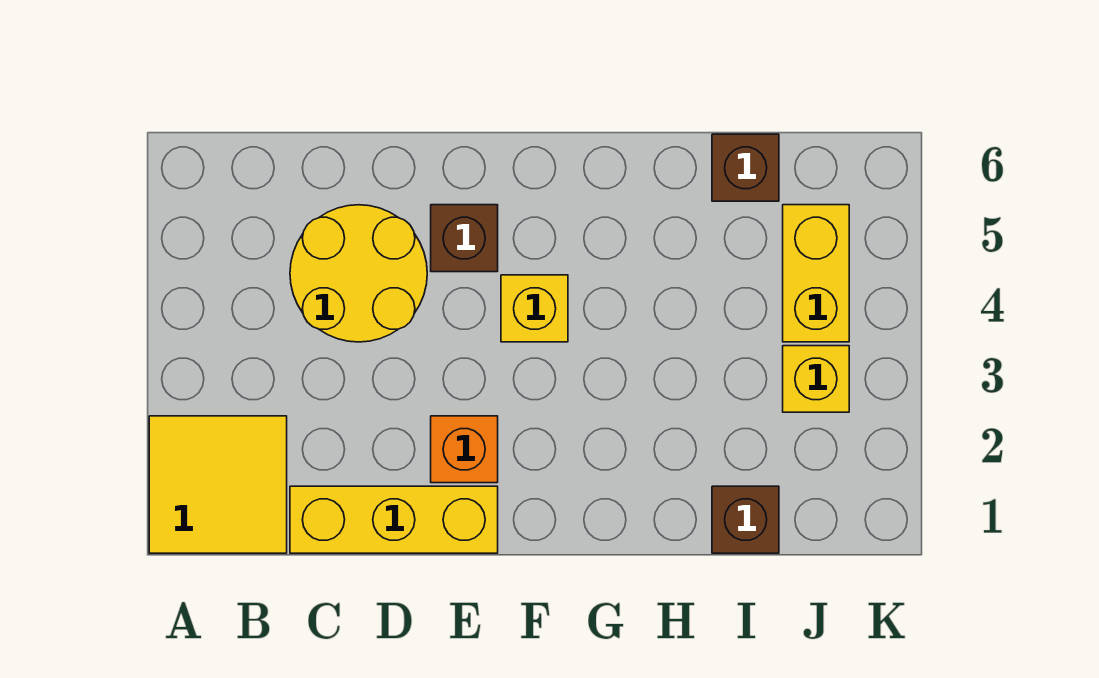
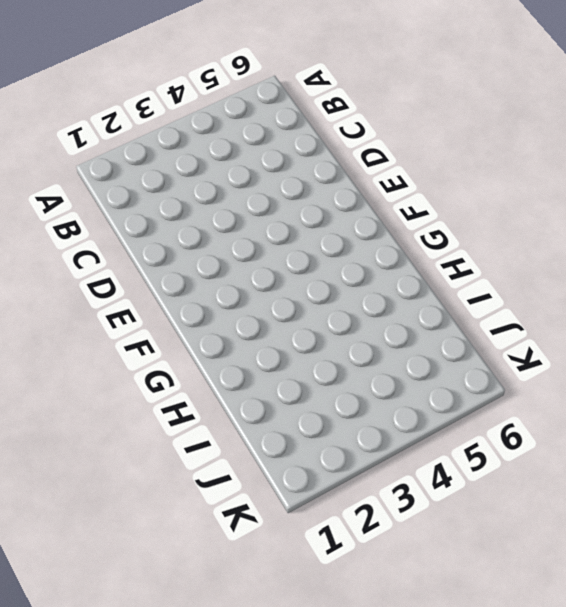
none -> yellow tile A1:B2 level 1
none -> yellow brick C1:E1 level 1

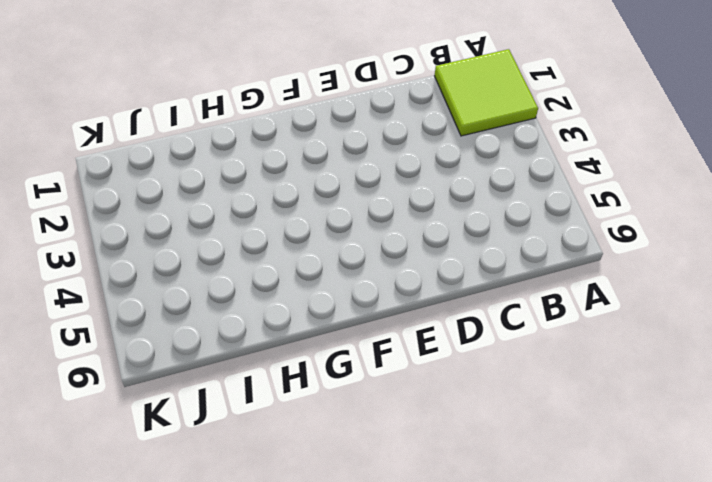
lime tile A1:B2 level 1 -> yellow tile A1:B2 level 1
none -> yellow brick C1:E1 level 1
none -> yellow round brick C4:D5 level 1

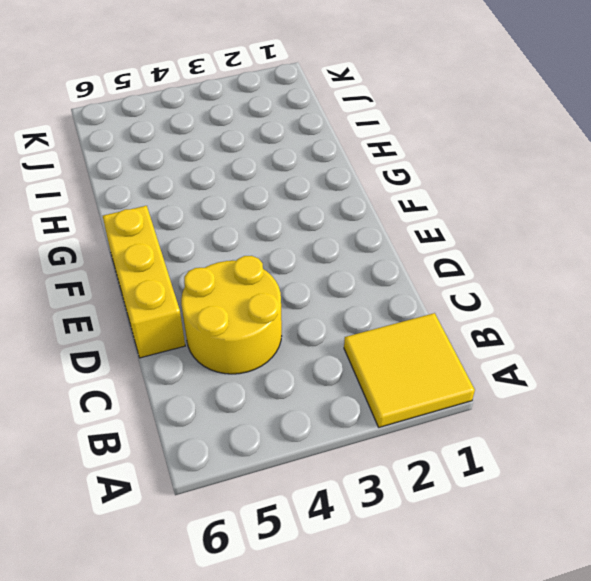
yellow brick D6:F6 level 1 -> yellow brick C1:E1 level 1
none -> orange brick E2 level 1
none -> brown brick E5 level 1

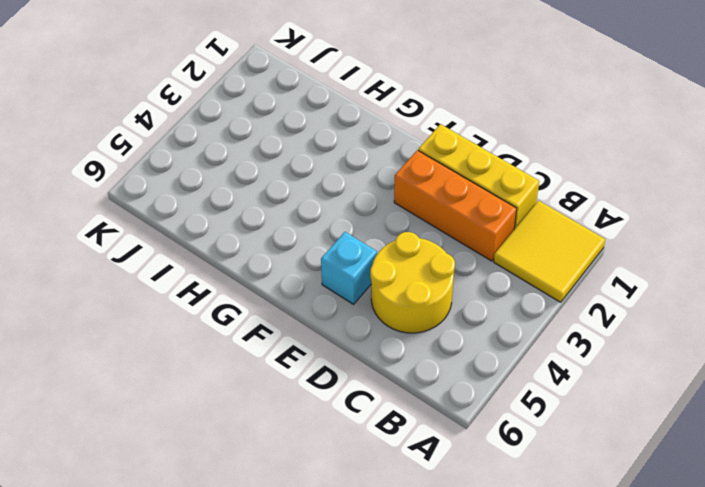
orange brick C2:E2 level 1 -> orange brick E2 level 1
cyan brick E5 level 1 -> brown brick E5 level 1
none -> yellow brick F4 level 1
none -> brown brick I1 level 1

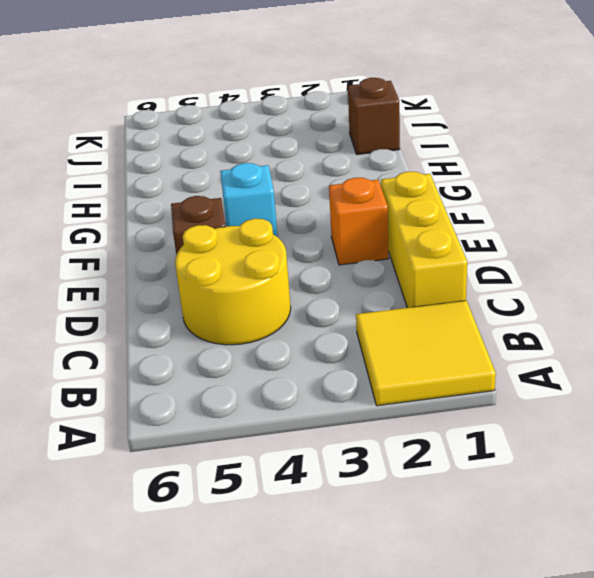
cyan brick F4 level 1 -> yellow brick F4 level 1
none -> brown brick I6 level 1
none -> yellow brick J3 level 1

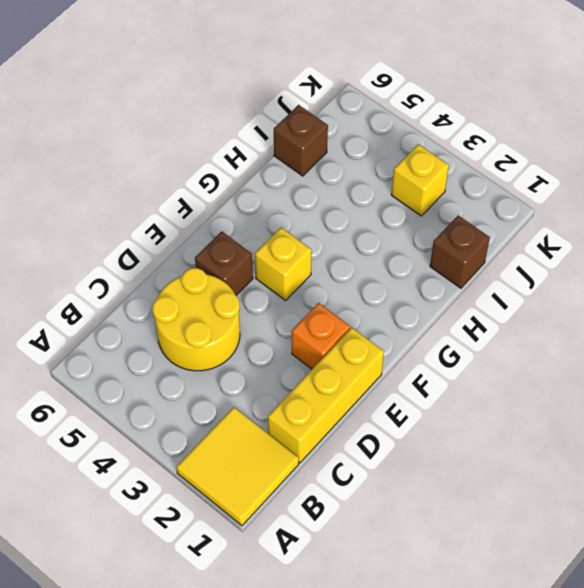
none -> yellow brick J4:J5 level 1

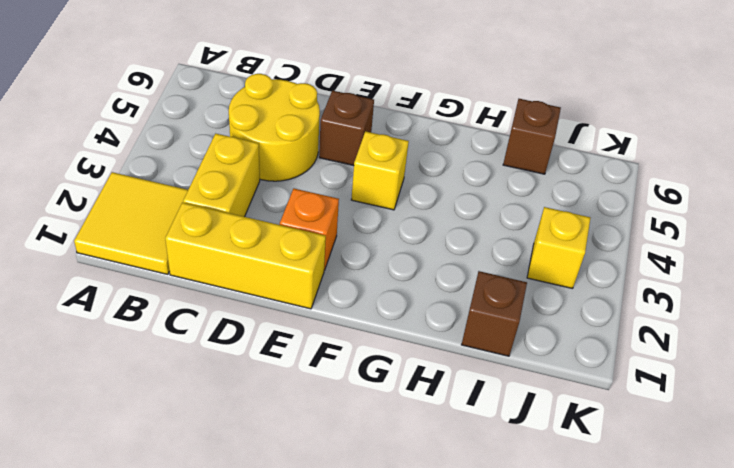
yellow brick C2:C3 level 1 -> yellow brick J4:J5 level 1

